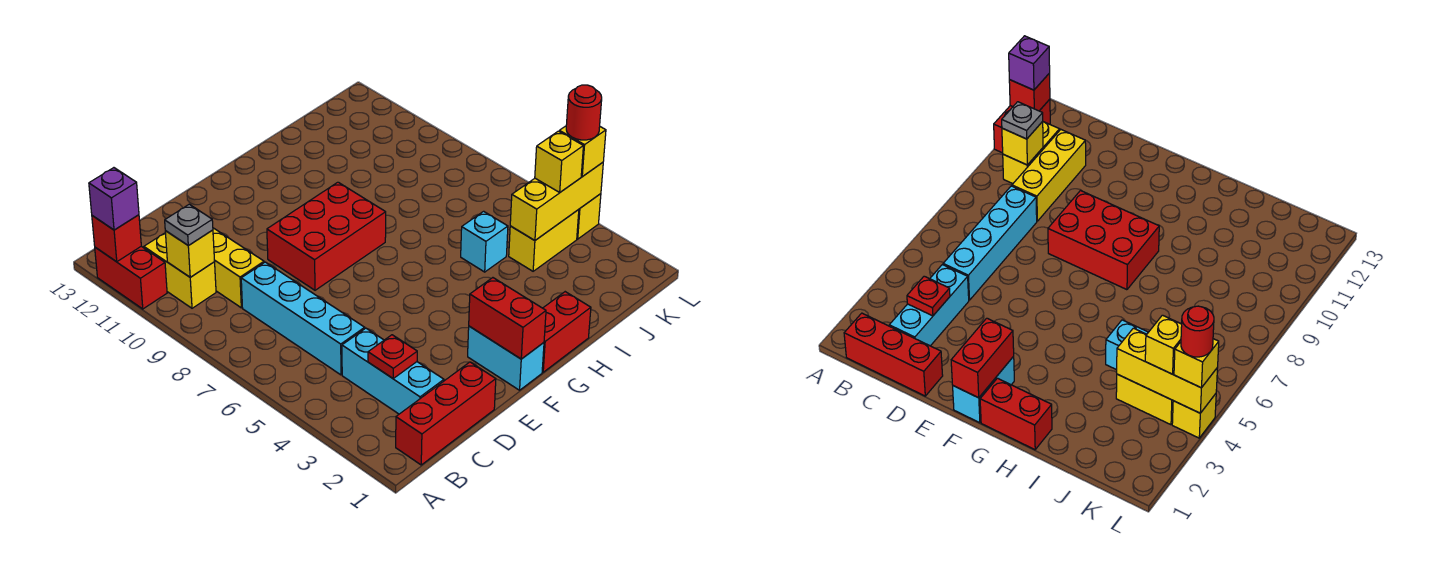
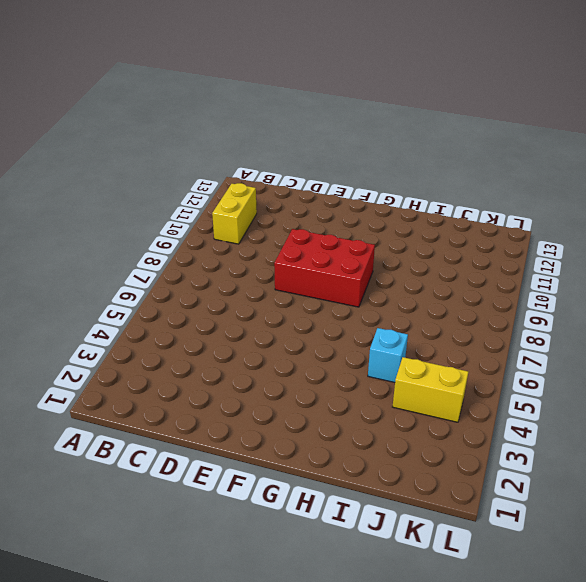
none -> red brick A11:A12 level 1
none -> red brick B1:D1 level 1
none -> cyan brick C2:C4 level 1

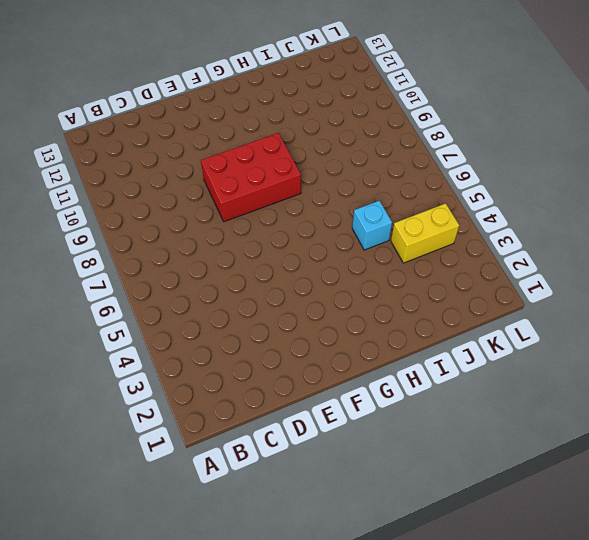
none -> red brick A11:A12 level 1
none -> red brick B1:D1 level 1
none -> yellow brick B10:B11 level 1

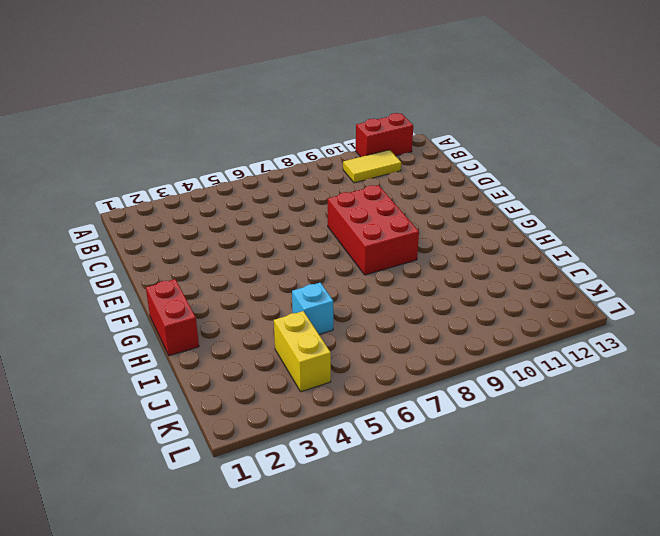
yellow tile B10:B11 level 1 -> yellow brick B10:B11 level 1
none -> red brick B1:D1 level 1
none -> cyan brick C2:C4 level 1
none -> cyan brick C5:C8 level 1

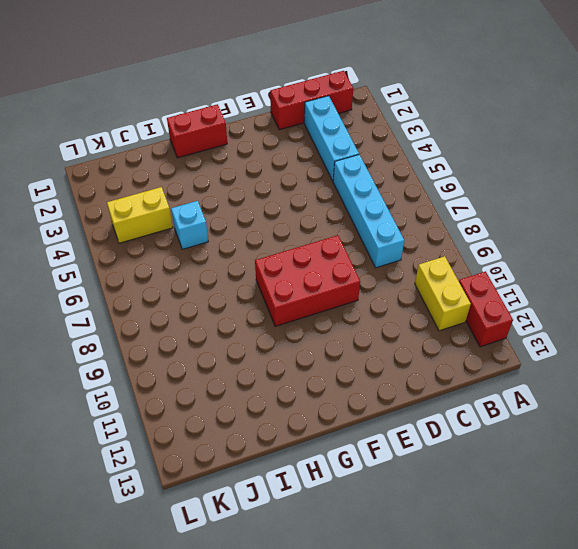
none -> yellow brick C9:C11 level 1
none -> cyan brick F1:F2 level 1
none -> yellow brick L4 level 1

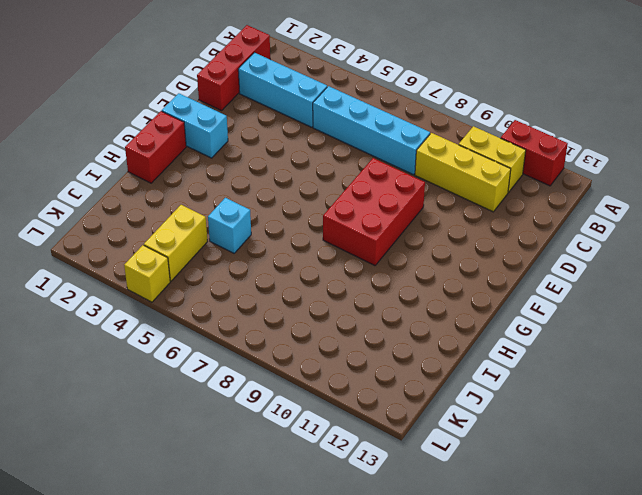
none -> red brick A12 level 2
none -> yellow brick B10 level 2
none -> red plate C3 level 2

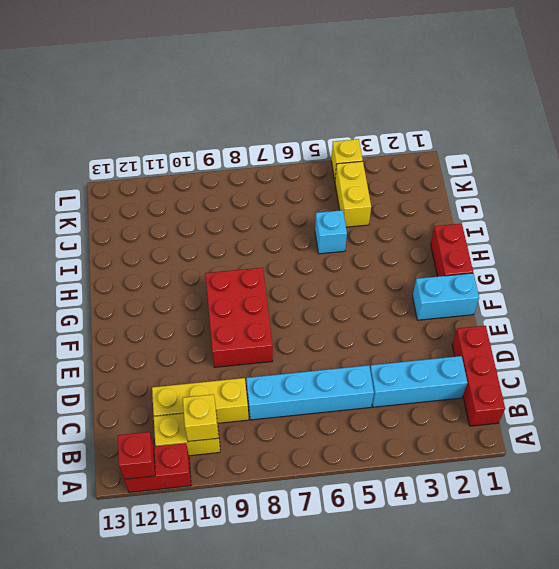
none -> red plate C3 level 2
none -> red brick F1:F2 level 2
none -> yellow brick J4:L4 level 2

